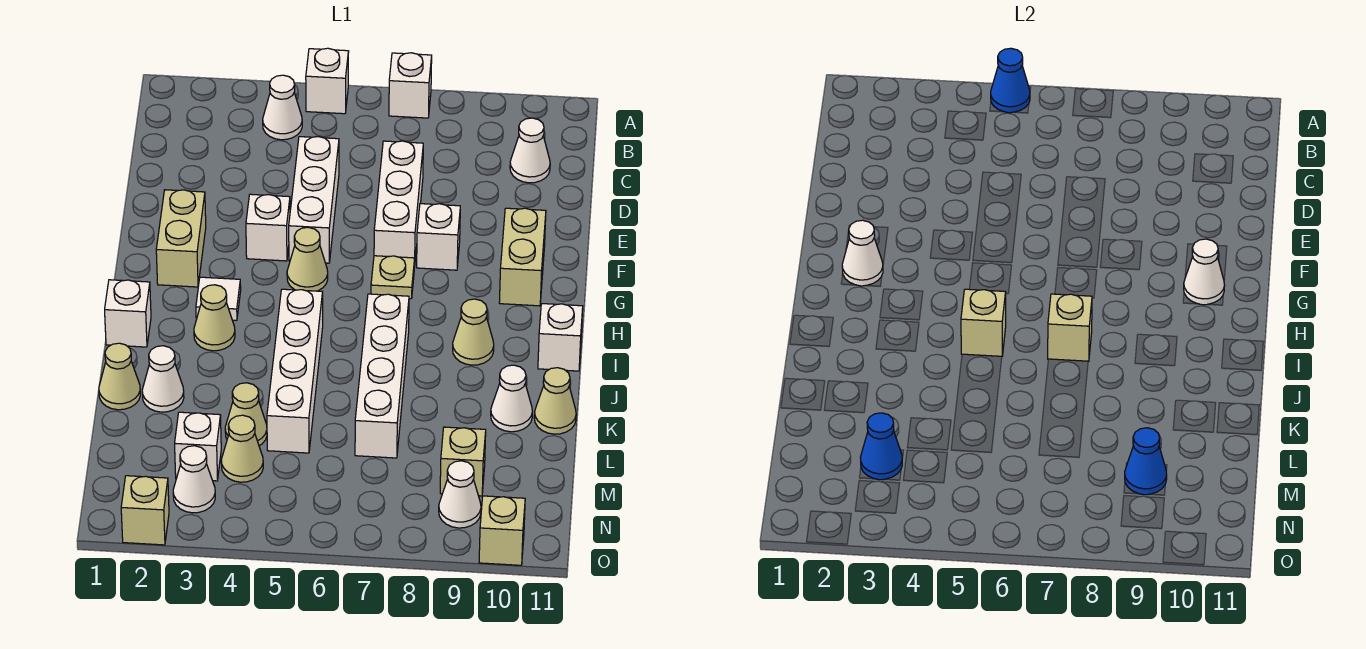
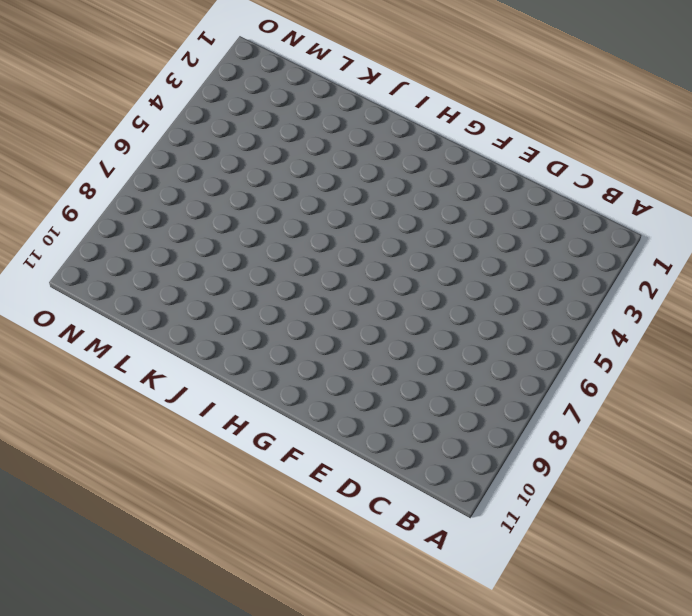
none -> white brick A5 level 1
none -> white brick A7 level 1
none -> white cone B4 level 1
none -> white cone C10 level 1

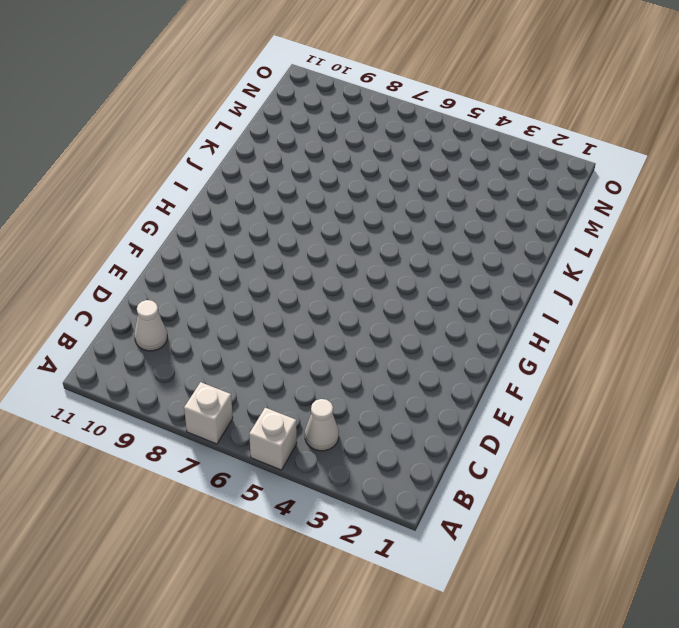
none -> white brick D5:F5 level 1
none -> white brick D7:F7 level 1
none -> tan brick F2:G2 level 1
none -> white brick F4 level 1

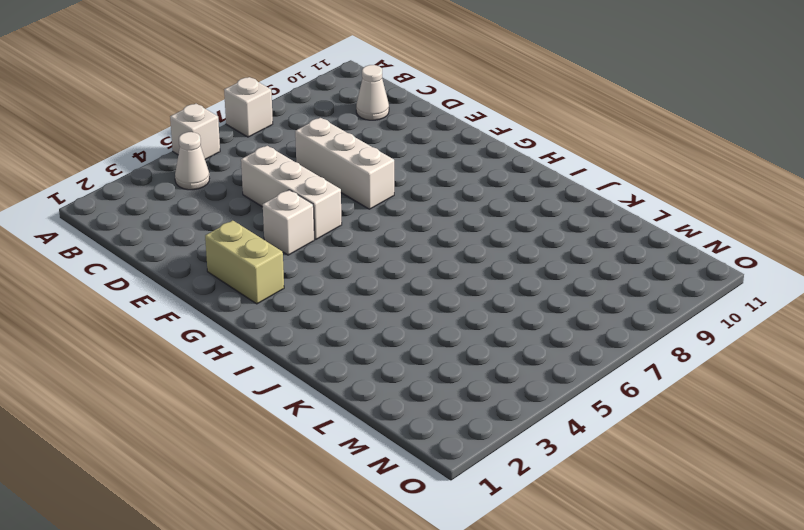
none -> white brick F8 level 1
none -> tan brick F10:G10 level 1
none -> tan cone G5 level 1
none -> tan plate G7 level 1

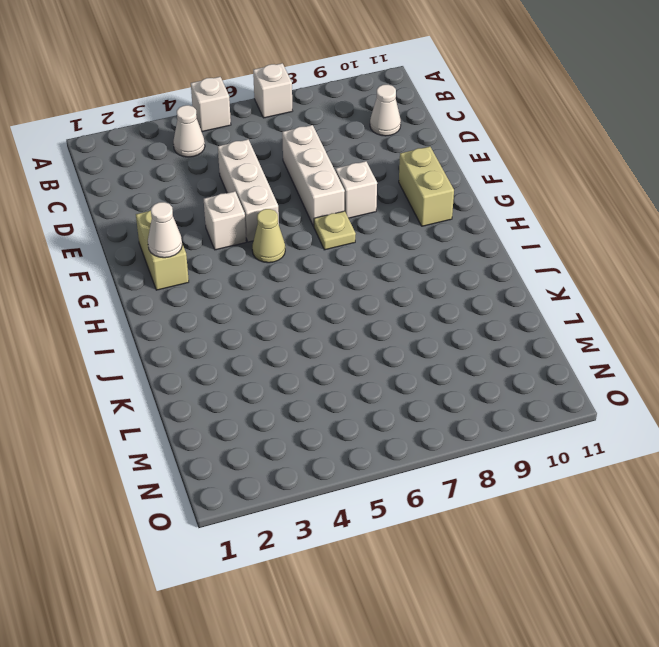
none -> white tile H3 level 1
none -> white brick I1 level 1
none -> tan cone I3 level 1
none -> white brick I5:L5 level 1

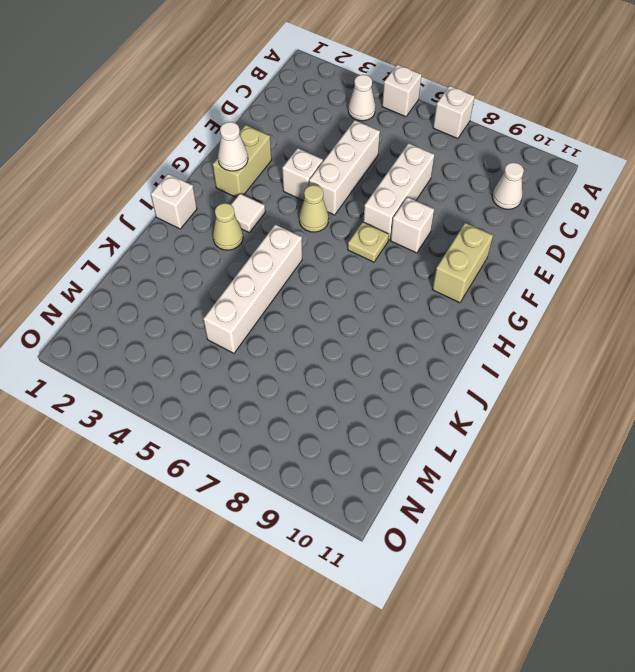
none -> white brick I7:L7 level 1
none -> tan cone I9 level 1
none -> white brick I11 level 1
none -> tan cone K1 level 1

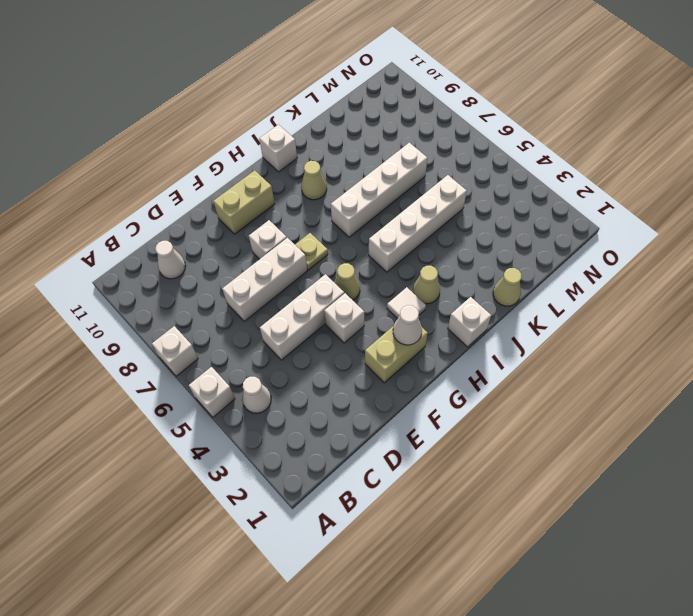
none -> white cone K2 level 1
none -> white cone K10 level 1
none -> tan cone K11 level 1
none -> tan cone L4 level 1

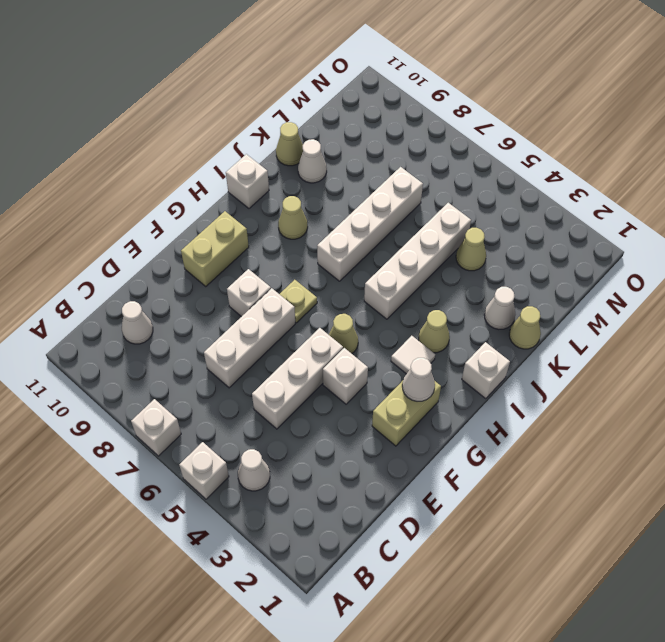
none -> white brick M3 level 1
none -> tan cone M4 level 1
none -> tan brick M9 level 1
none -> white cone N3 level 1

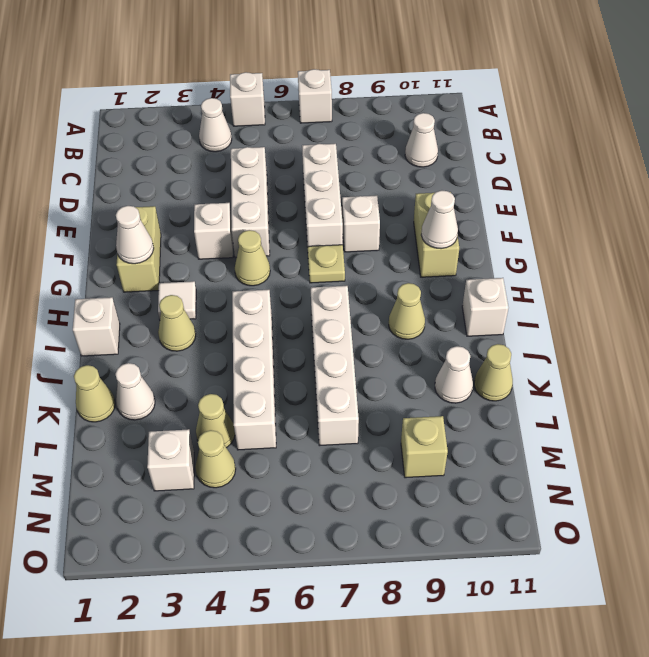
none -> white cone N3 level 1
none -> white cone N9 level 1
none -> tan brick O2 level 1
none -> tan brick O10 level 1

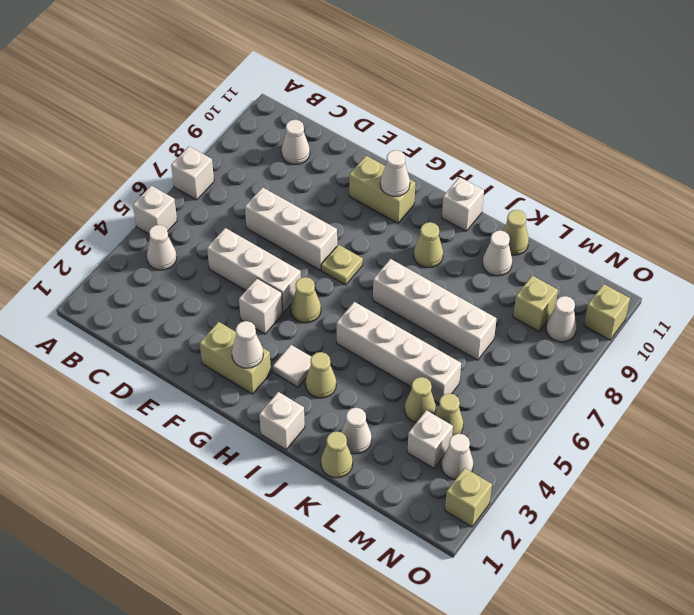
none -> white brick F8 level 1
none -> blue cone A5 level 2
none -> tan brick I5 level 2
none -> tan brick I7 level 2

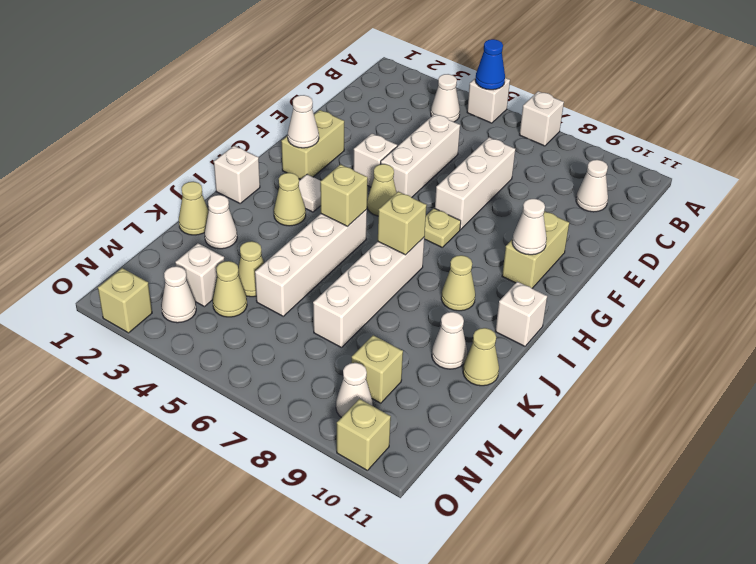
none -> white brick F8 level 1
none -> blue cone M3 level 2
none -> blue cone M9 level 2

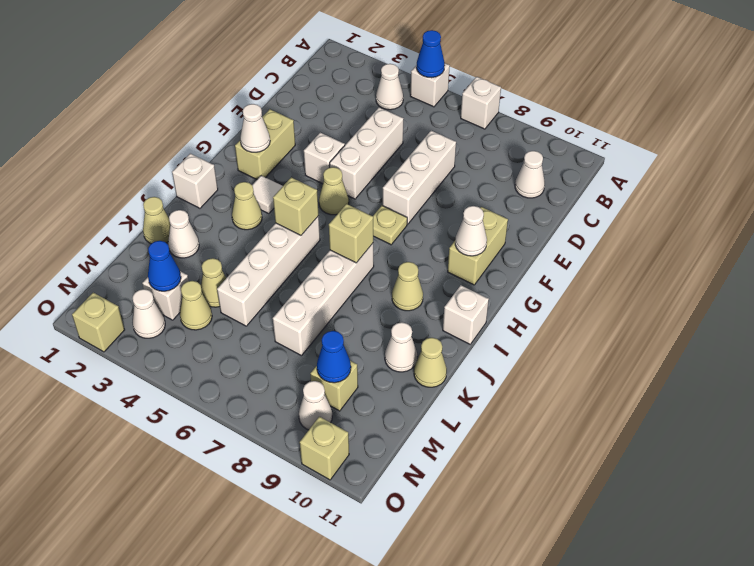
none -> white brick F8 level 1

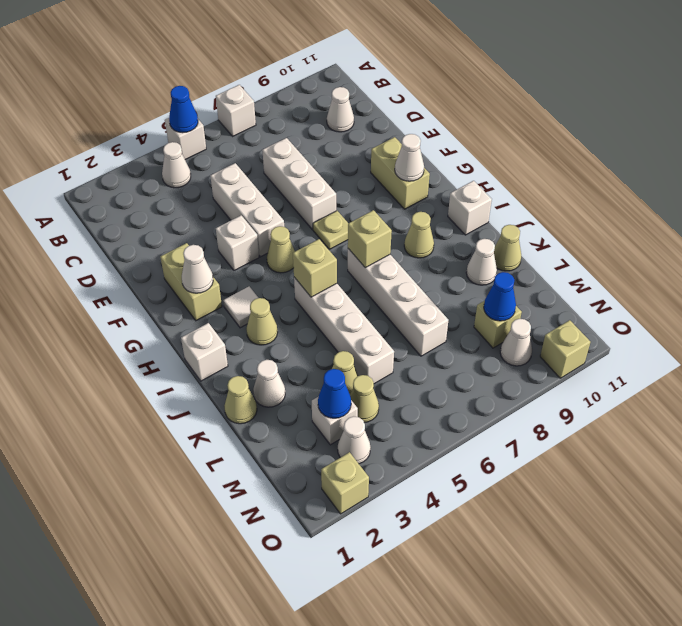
none -> white brick F8 level 1

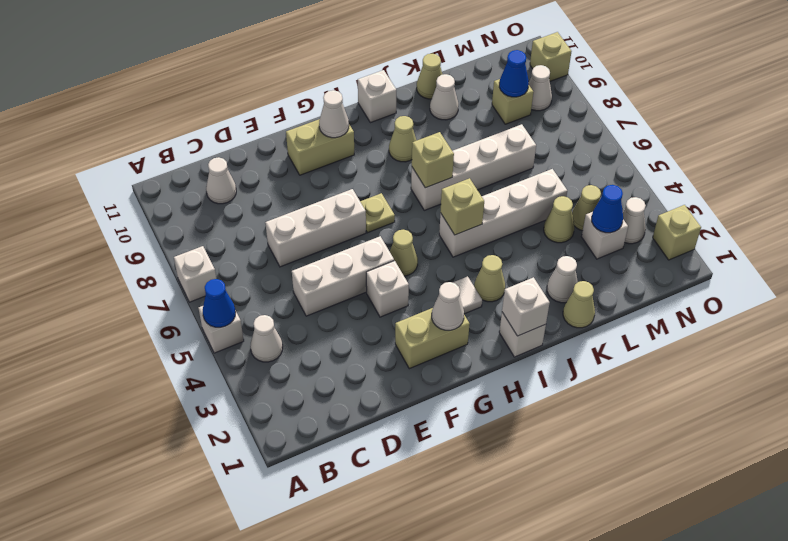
white brick I1 level 2 -> white brick F8 level 1

